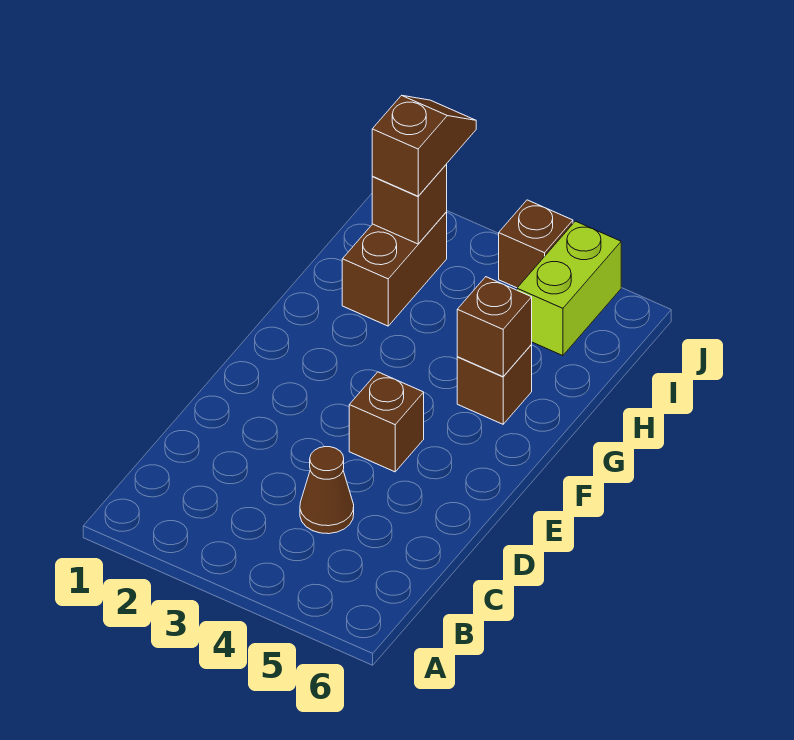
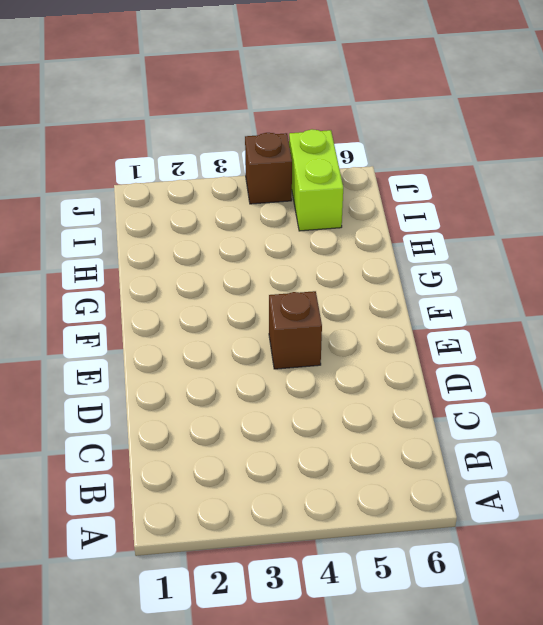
none -> brown cone C4 level 1
none -> brown brick G5 level 1

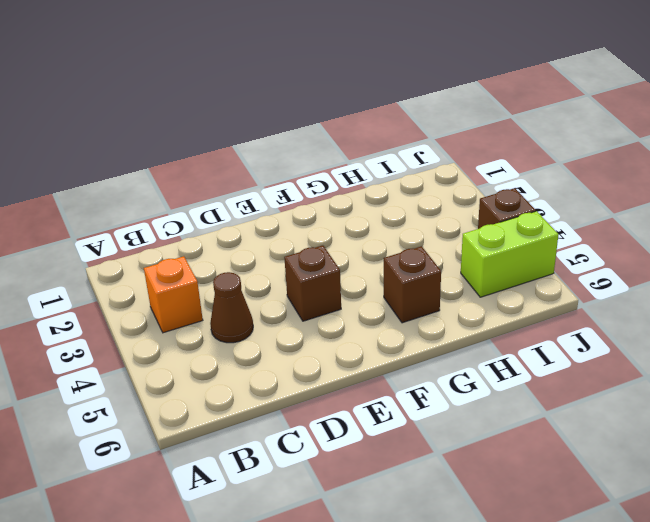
orange brick B3 level 1 -> none
none -> brown brick H2:I2 level 1
none -> brown brick G5 level 2

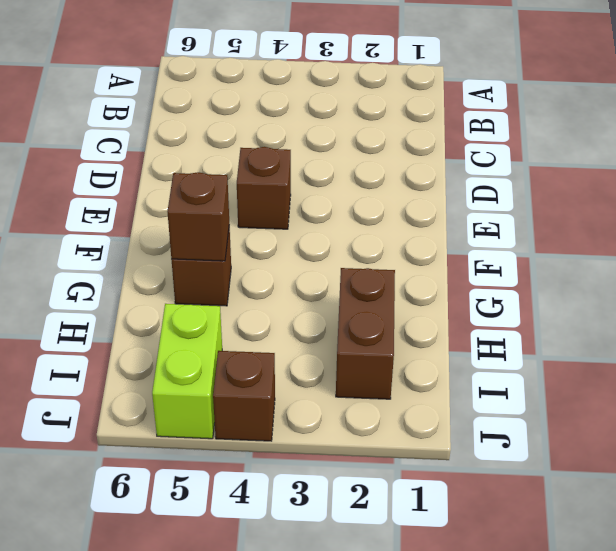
none -> brown cone C4 level 1
none -> brown brick I2 level 2

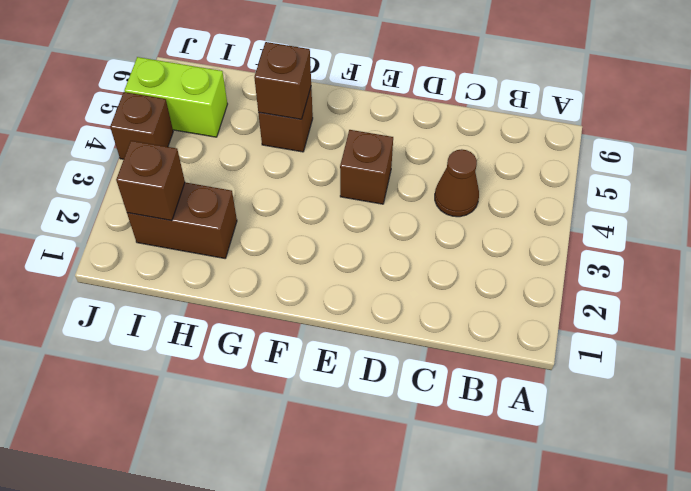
none -> brown slope I2:J2 level 3 top I

